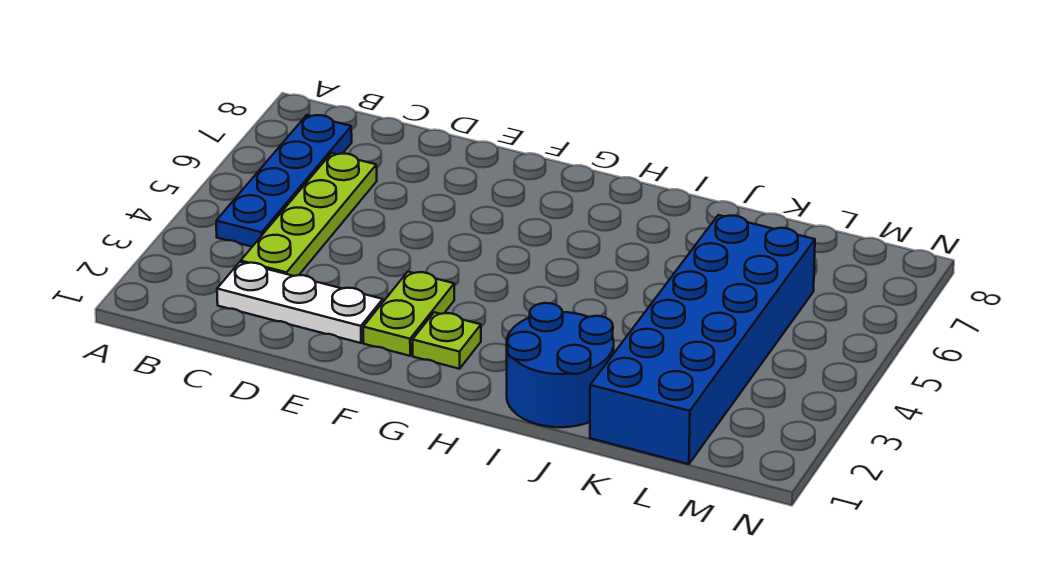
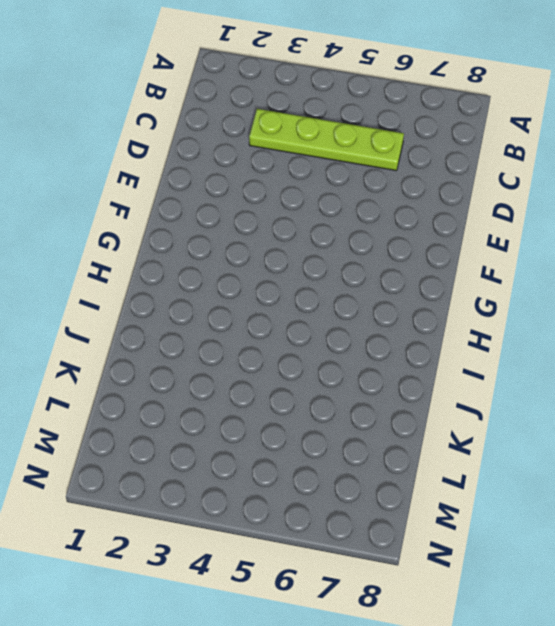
none -> blue plate B4:B7 level 1
none -> white plate C2:E2 level 1

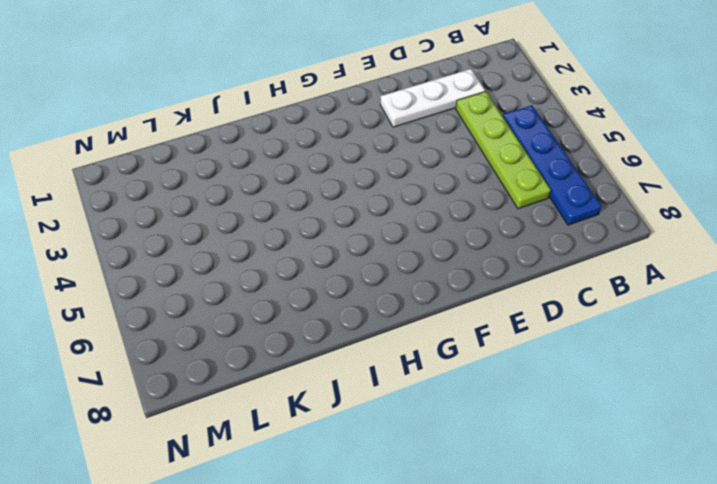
none -> lime plate F2:F3 level 1
none -> lime plate G2 level 1

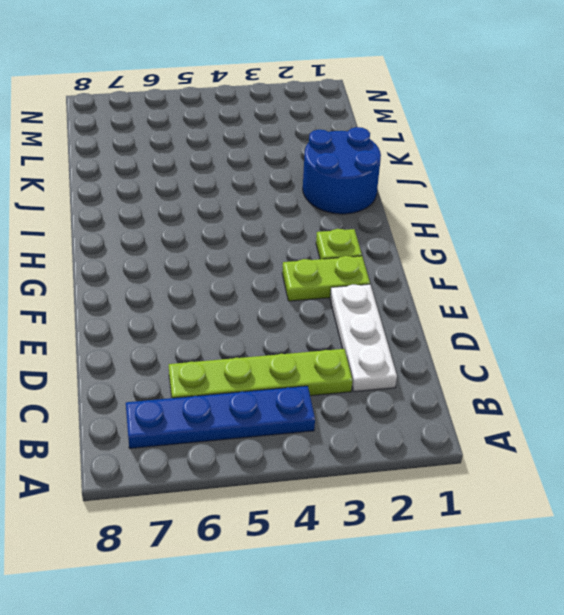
none -> blue brick K1:L6 level 1

